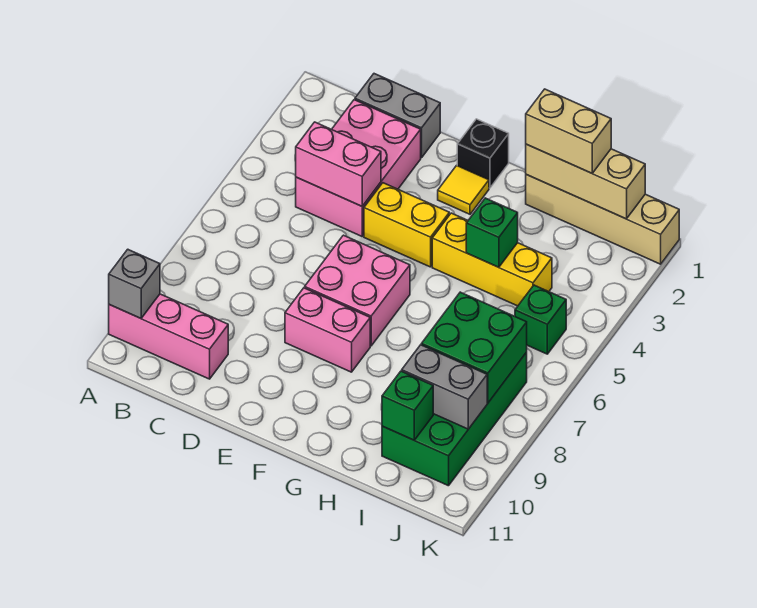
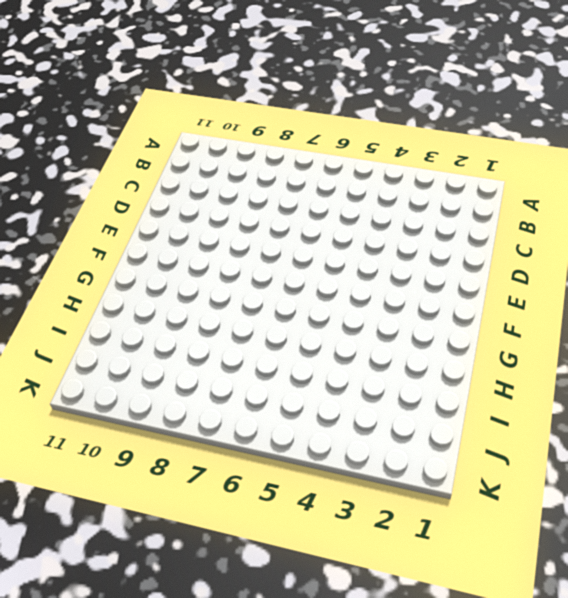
none -> pink brick A10:C10 level 1
none -> grey brick C1:D1 level 1
none -> pink brick C2:D4 level 1

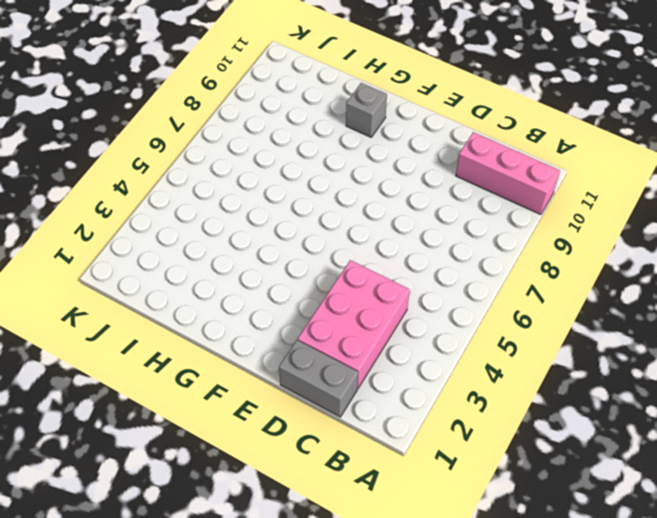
grey brick G10 level 1 -> grey brick A10 level 2
none -> yellow brick E4:F4 level 1
none -> pink brick E6:F7 level 1
none -> pink brick E8:F8 level 1

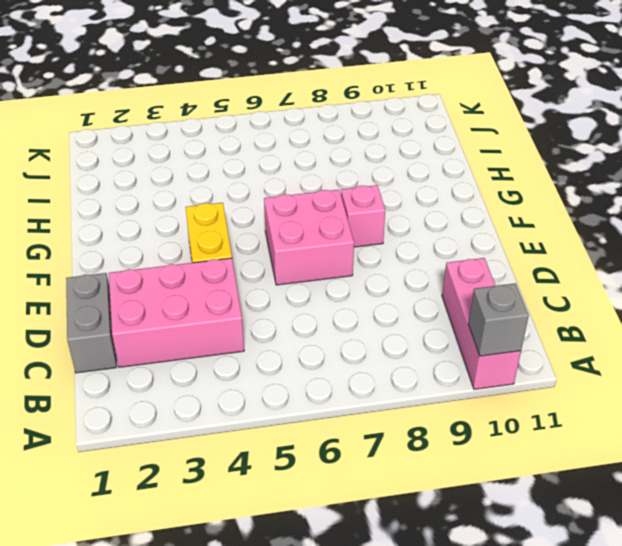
pink brick F8 level 1 -> pink brick E8:F8 level 1
none -> black brick F1 level 1
none -> yellow tile F2 level 1
none -> yellow brick G4:I4 level 1

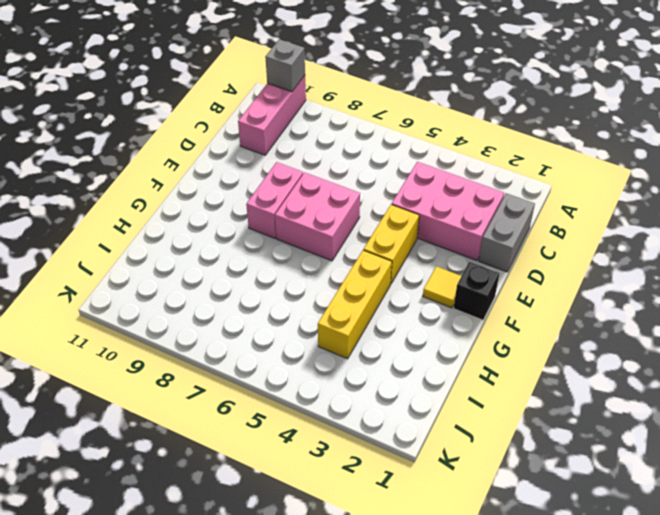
none -> tan brick H1:K1 level 1
none -> green brick I7:J10 level 1
none -> green brick J5 level 1

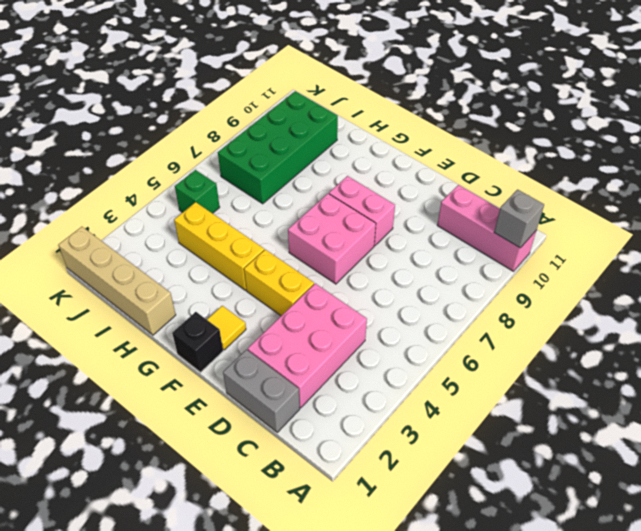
none -> pink brick C4:D4 level 2
none -> tan brick H1:J1 level 2
none -> green brick H4 level 2

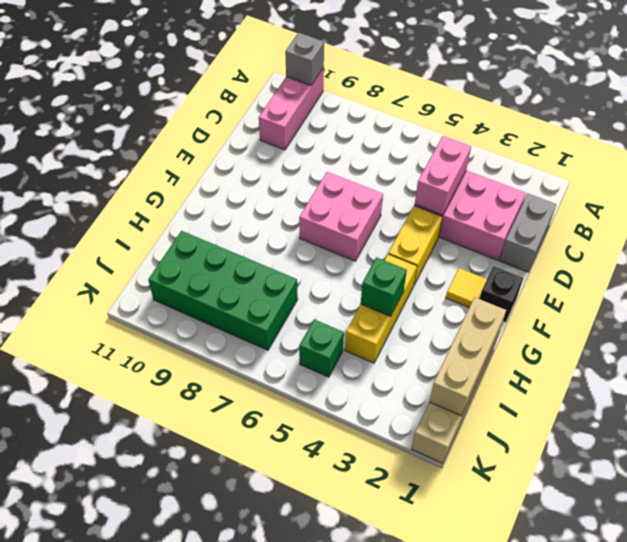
none -> pink brick E8:F8 level 1
none -> green brick I7:J8 level 2
none -> grey brick I9:J9 level 2

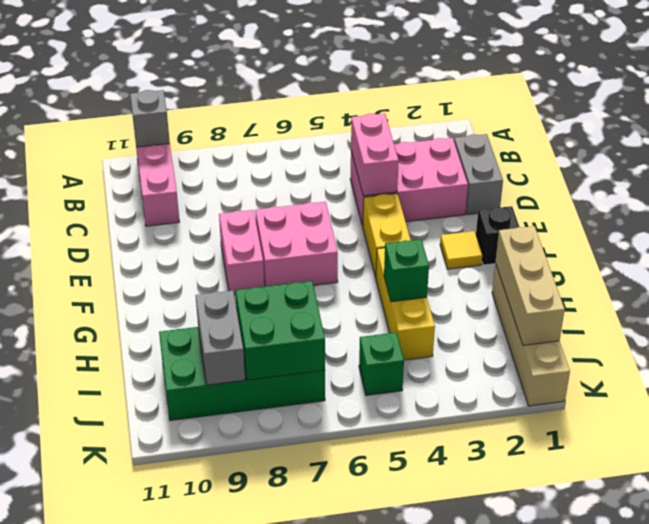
none -> green brick I10 level 2
none -> tan brick H1:I1 level 3

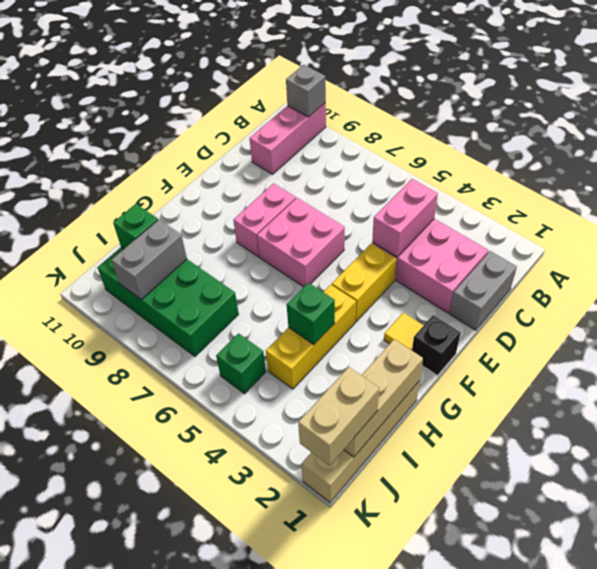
tan brick J1:K1 level 3 -> tan brick H1:I1 level 3
none -> green brick I7:J8 level 2

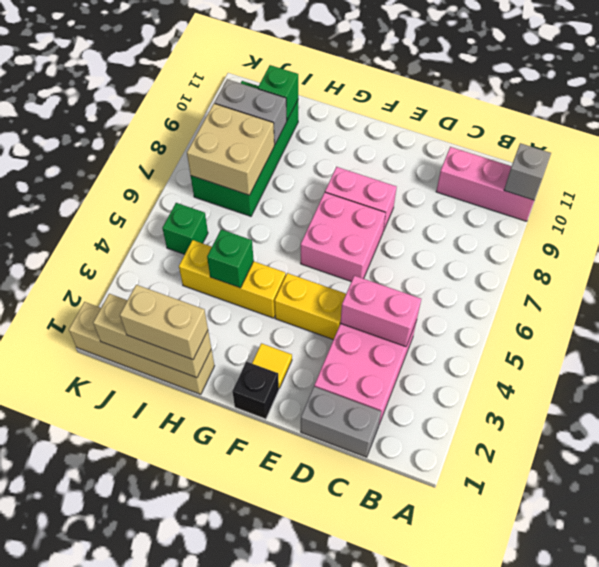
tan brick I7:J8 level 2 -> green brick I7:J8 level 2

